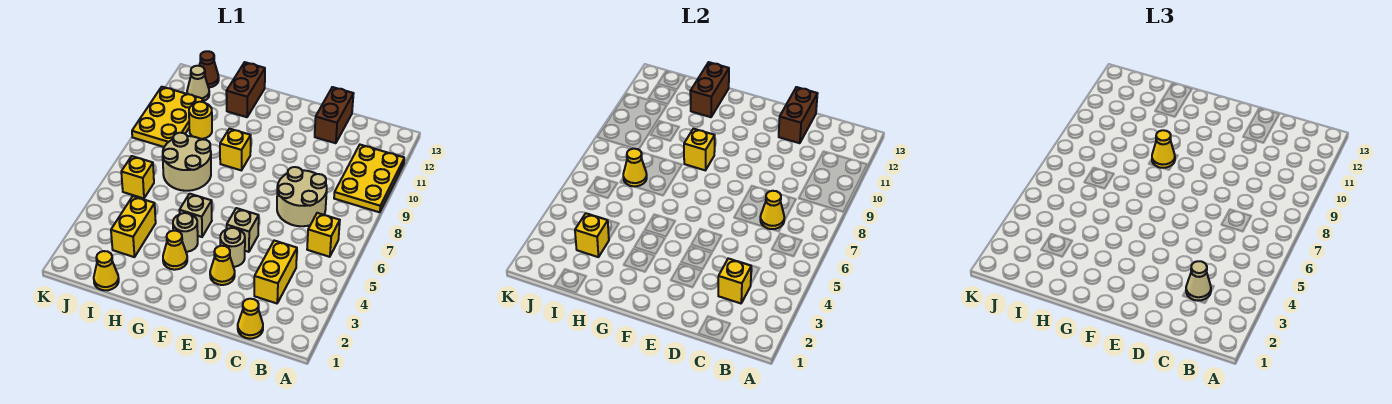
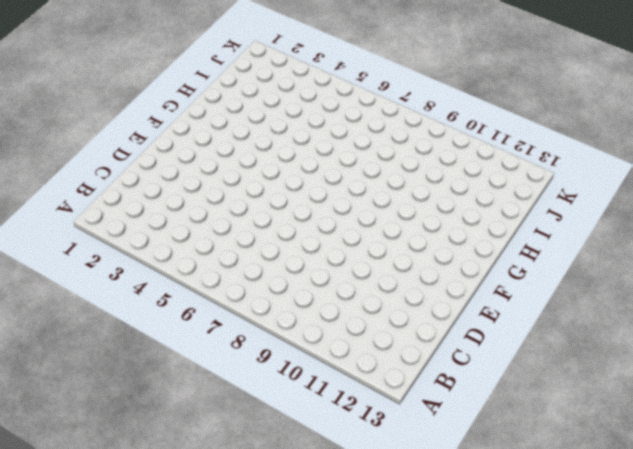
none -> yellow plate A9:B11 level 1
none -> yellow brick B6 level 1
none -> yellow cone C1 level 1
none -> yellow brick C3:C4 level 1

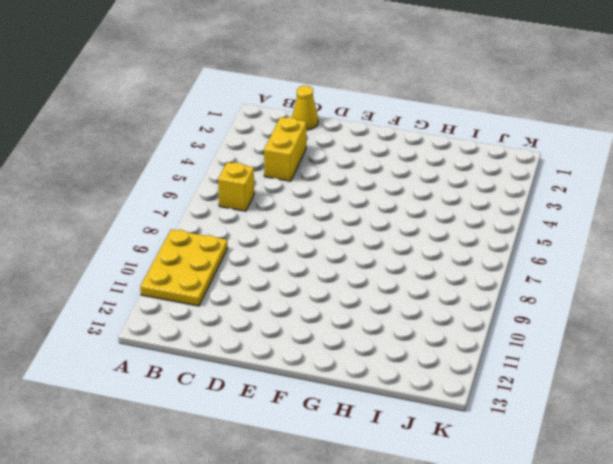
none -> tan round brick C7:D8 level 1
none -> brown brick D12:D13 level 1
none -> yellow cone E3 level 1
none -> tan round brick E4 level 1

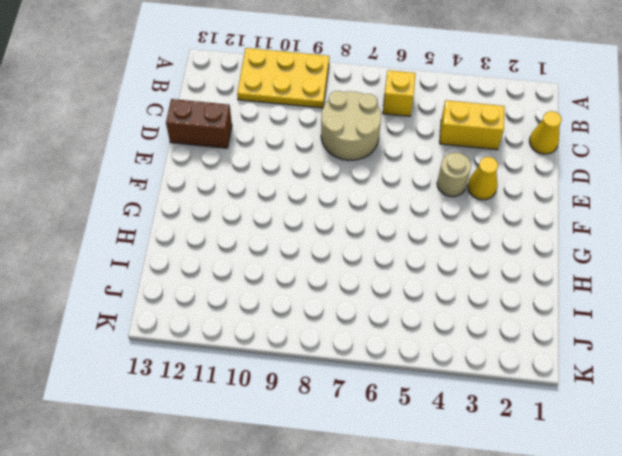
none -> tan brick E5 level 1
none -> yellow cone G3 level 1
none -> tan round brick G4 level 1
none -> tan brick G5 level 1

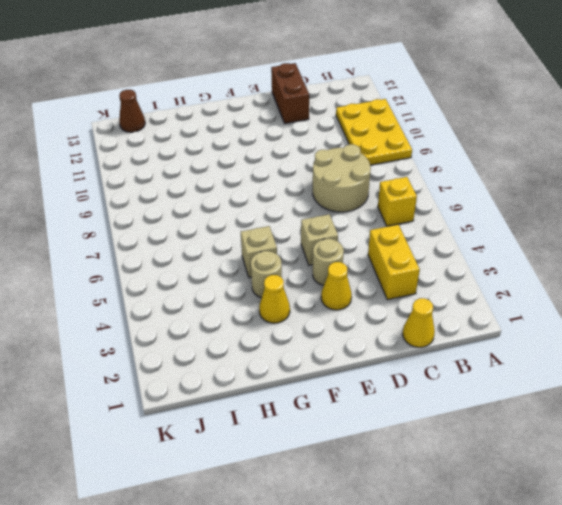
none -> yellow brick G9 level 1
none -> tan round brick H7:I8 level 1
none -> brown brick H12:H13 level 1
none -> yellow cone I1 level 1

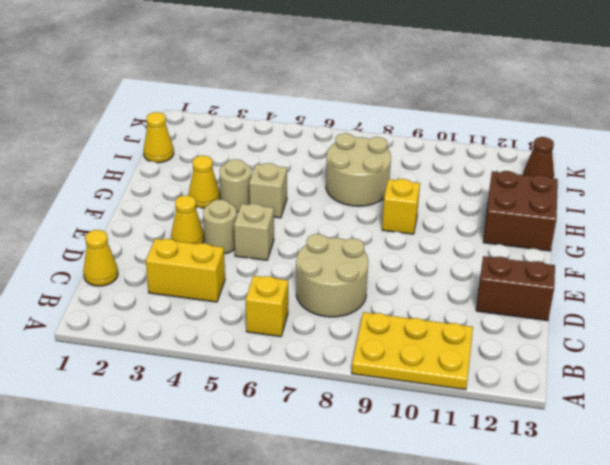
brown brick G12:H13 level 1 -> brown brick H12:H13 level 1
none -> yellow brick I3:I4 level 1
none -> yellow round brick I10 level 1
none -> yellow brick J6 level 1
none -> yellow plate J9:K11 level 1

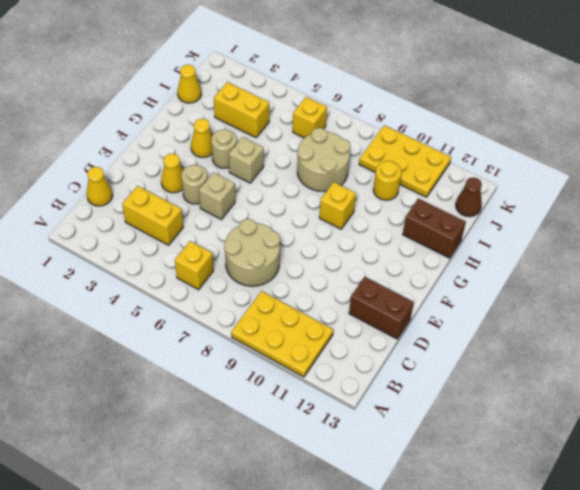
none -> tan cone J12 level 1
none -> yellow brick C3 level 2
none -> yellow cone C7 level 2
none -> brown brick D12:D13 level 2

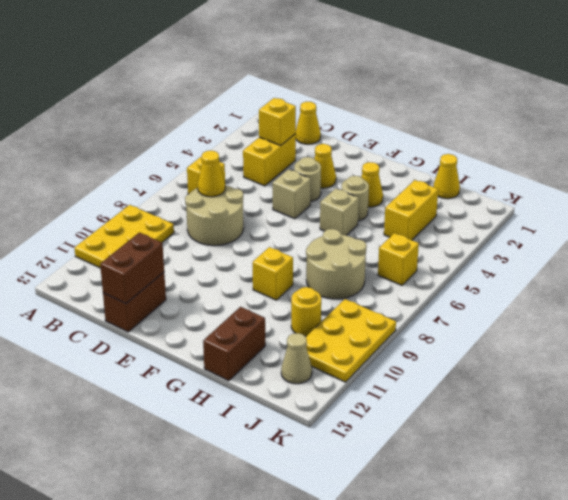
none -> brown cone J13 level 1
none -> yellow brick G9 level 2
none -> brown brick H12:H13 level 2
none -> yellow brick I3 level 2

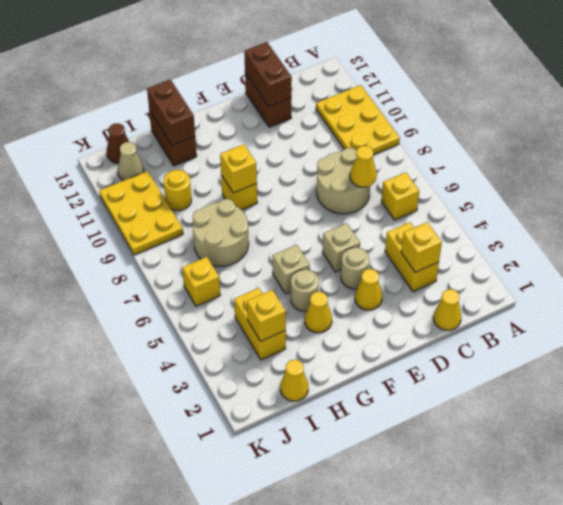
none -> yellow cone I7 level 2
none -> tan cone C3 level 3
none -> yellow cone G9 level 3

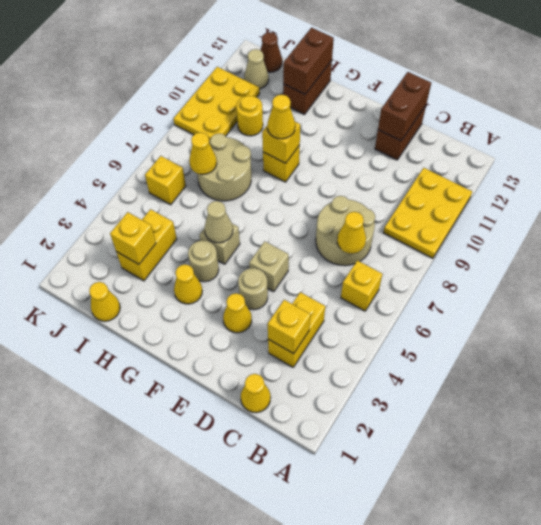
tan cone G5 level 2 -> tan cone C3 level 3

